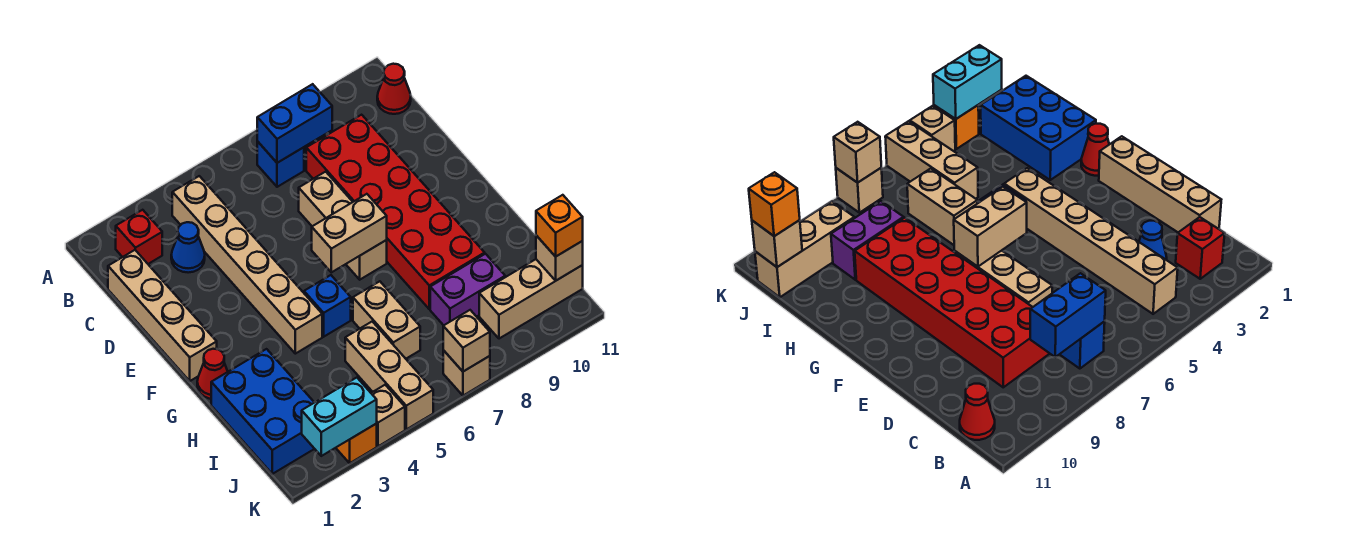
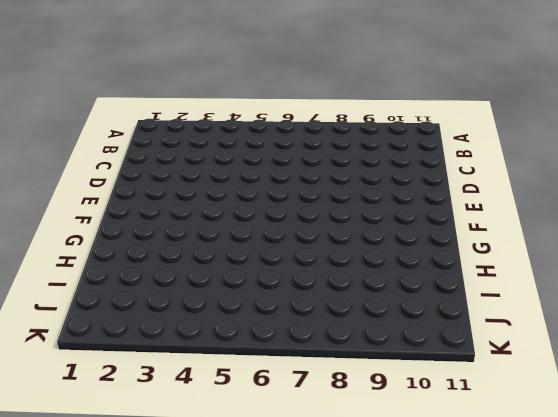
none -> red brick B2 level 1
none -> tan brick B4:G4 level 1
none -> blue brick B7 level 1

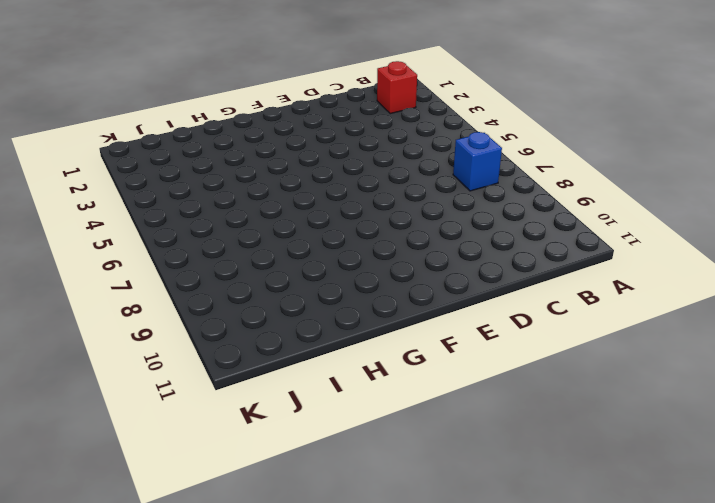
none -> tan brick B4:G4 level 1
none -> red cone B11 level 1
none -> tan brick C1:F1 level 1

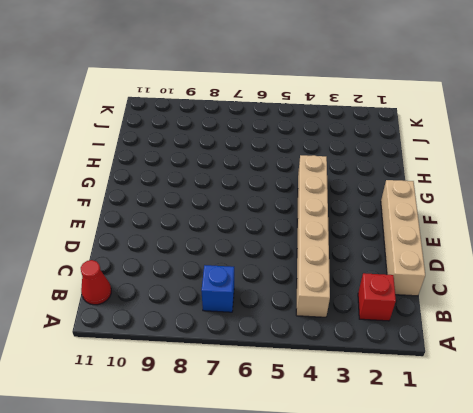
none -> blue cone C3 level 1
none -> red brick C8:H9 level 1
none -> tan brick D7:F7 level 1

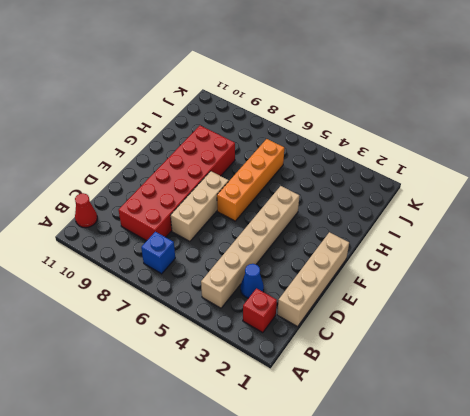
orange brick F6:I6 level 1 -> tan brick H6:I6 level 1
none -> red cone G1 level 1
none -> blue brick G5 level 1
none -> blue brick H1:J2 level 1

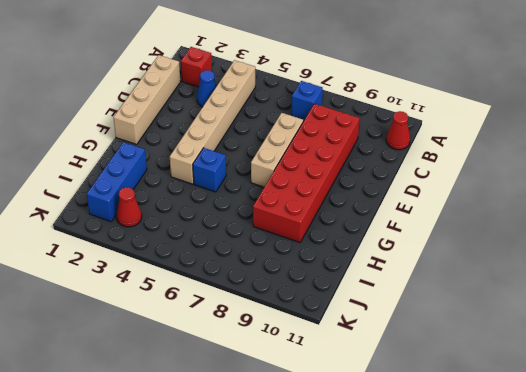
blue brick H2:J2 level 1 -> blue brick H1:J2 level 1
red cone J3 level 1 -> red cone G1 level 1
none -> tan brick H6:I6 level 1
none -> tan brick I5:K5 level 1
none -> purple brick I8:I9 level 1

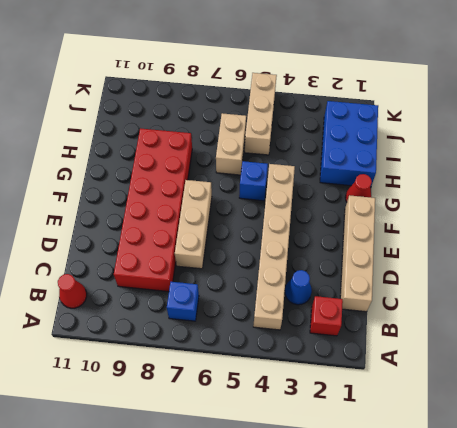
none -> purple brick I8:I9 level 1
none -> tan brick J9:J11 level 1
none -> orange brick K3 level 1

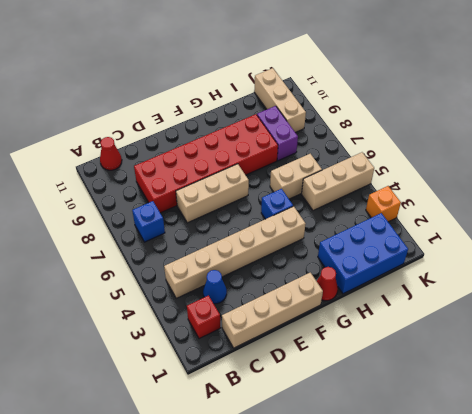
none -> tan brick K4 level 1
none -> tan brick K7 level 1
none -> blue brick B7:B8 level 2

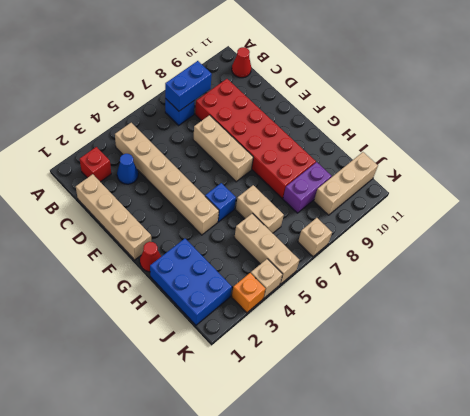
none -> tan brick F6:F7 level 2
none -> tan brick J11 level 2
none -> cyan brick K2:K3 level 2

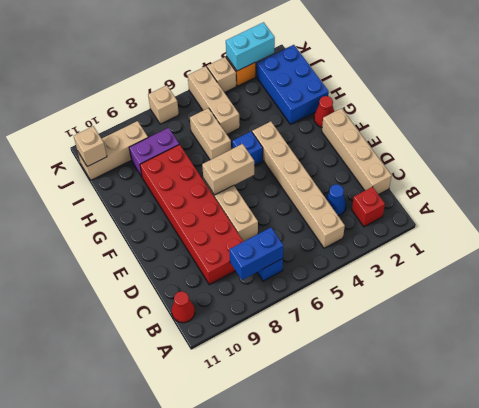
none -> tan brick K7 level 2
none -> orange brick J11 level 3

